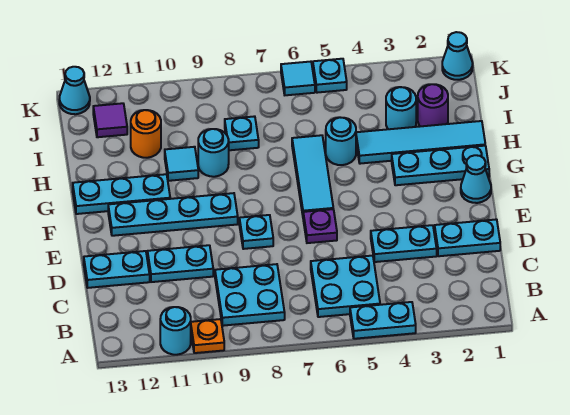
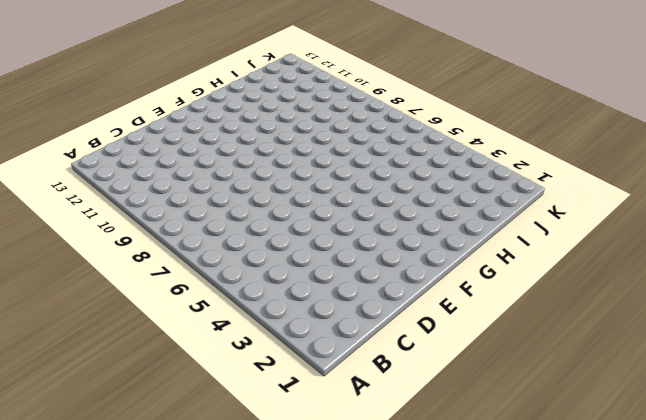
none -> cyan plate A4:A5 level 1
none -> orange plate A10 level 1
none -> cyan round brick A11 level 1

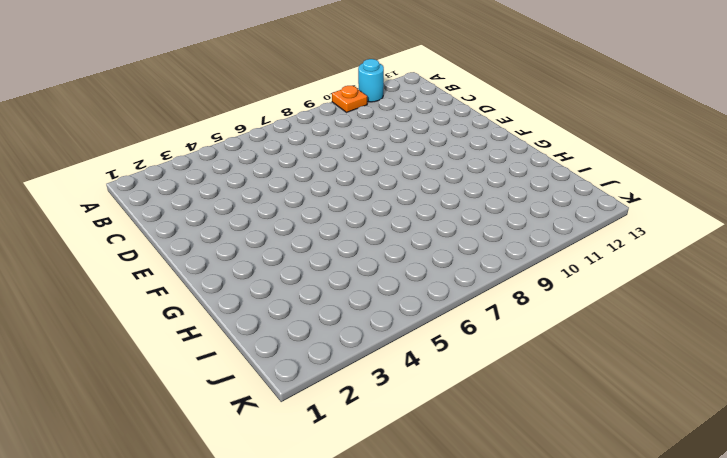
none -> cyan plate A4:A5 level 1
none -> cyan plate B5:C6 level 1
none -> cyan plate B8:C9 level 1

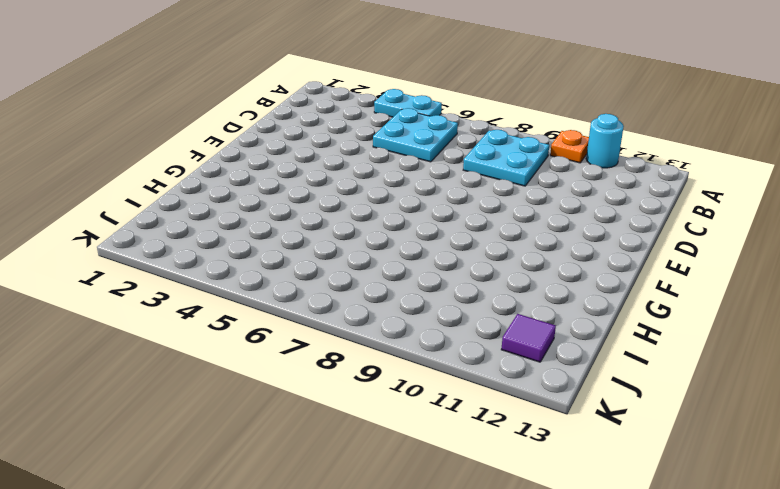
none -> cyan plate D1:D2 level 1
none -> cyan plate D3:D4 level 1
none -> cyan plate D10:D11 level 1

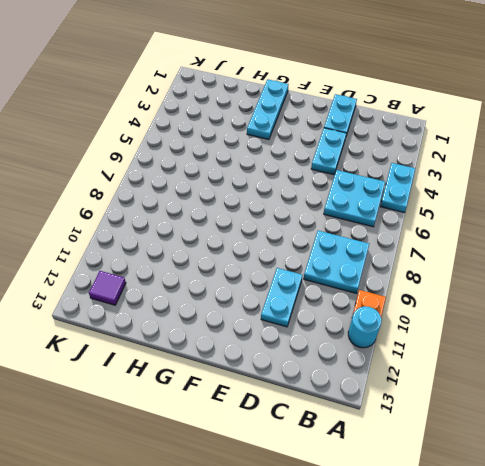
none -> cyan plate D12:D13 level 1
none -> purple plate E6 level 1
none -> cyan plate E8 level 1

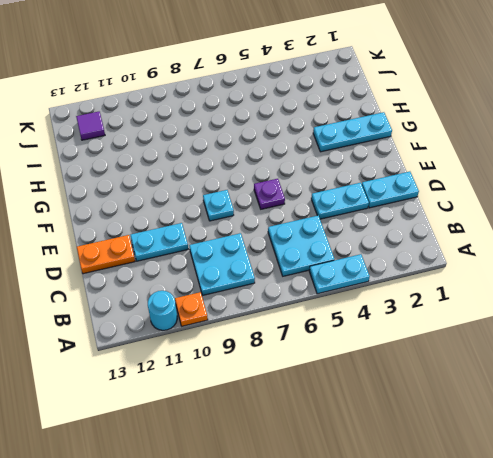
orange plate D12:D13 level 1 -> cyan plate D12:D13 level 1
none -> cyan cone F1 level 1
none -> cyan tile F6:H6 level 1
none -> cyan plate F9:F12 level 1

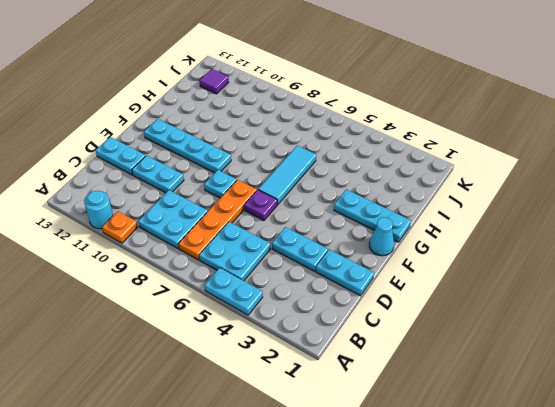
orange plate B7:E7 level 1 -> none
none -> cyan plate G11:G13 level 1
none -> cyan tile H1:H4 level 1
none -> cyan round brick H5 level 1

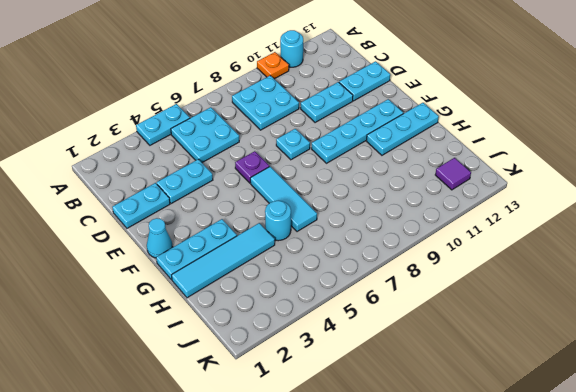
none -> cyan round brick H9 level 1
none -> cyan tile H10 level 1
none -> purple round brick I2 level 1

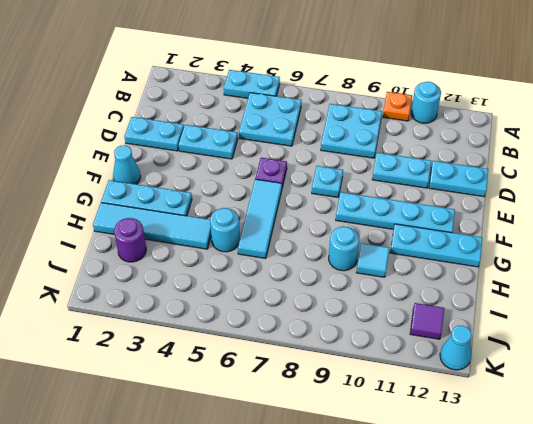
none -> cyan round brick I3 level 1
none -> cyan plate I8 level 1
none -> orange round brick I11 level 1

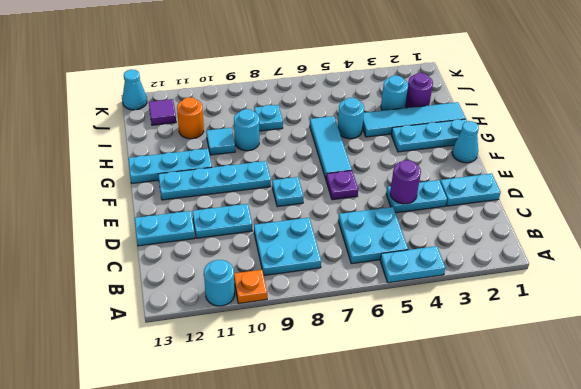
purple round brick D4 level 2 -> none
none -> cyan cone K1 level 1
none -> cyan plate K5 level 1
none -> cyan tile K6 level 1

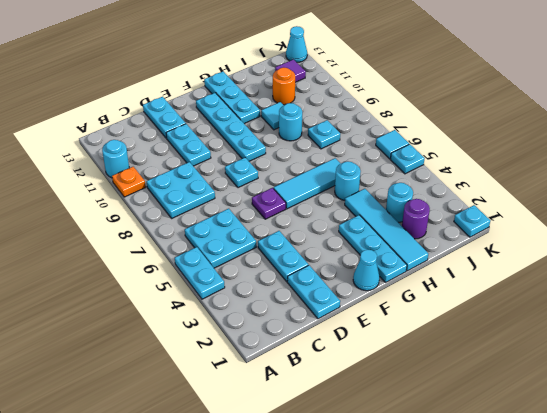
cyan plate K1 level 1 -> cyan cone K1 level 1

